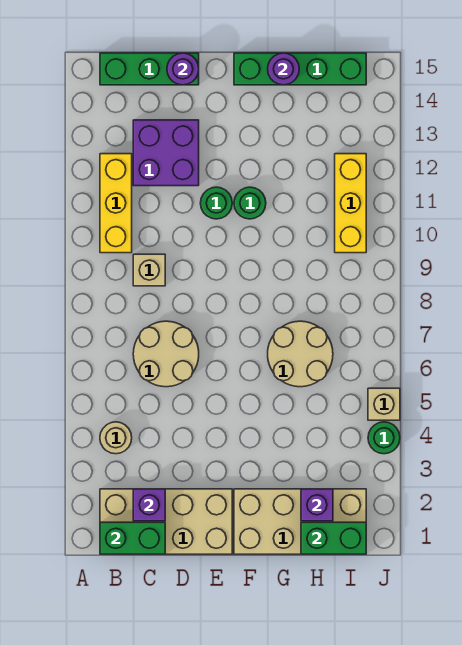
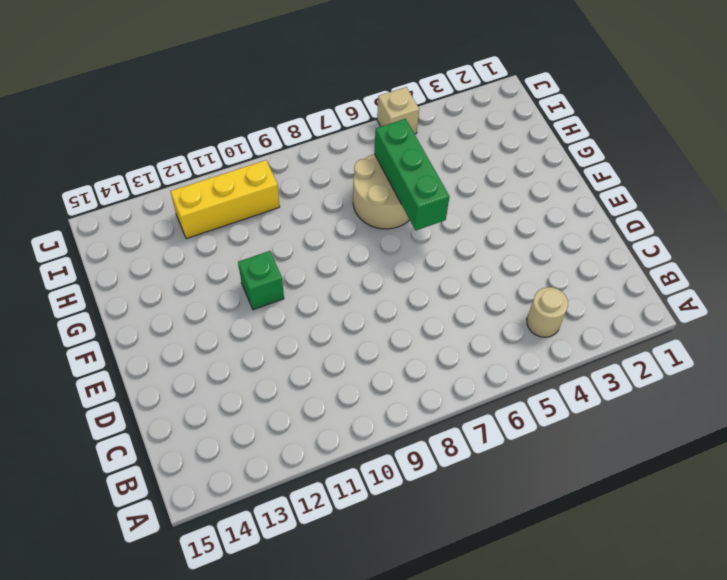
green brick F6:H6 level 2 -> green brick B15:D15 level 1
green brick F11 level 1 -> green round brick F11 level 1
none -> tan brick B1:E2 level 1
none -> yellow brick B10:B12 level 1
none -> tan round brick C6:D7 level 1

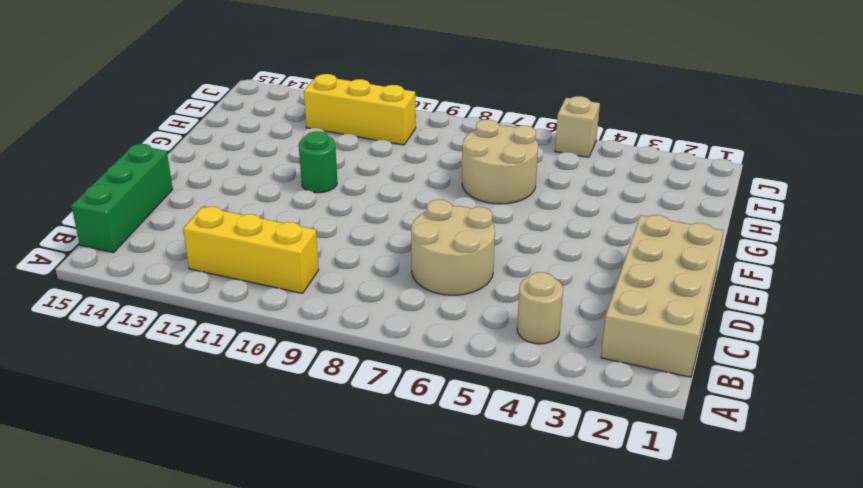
none -> tan brick C9 level 1
none -> purple brick C12:D13 level 1
none -> green round brick E11 level 1

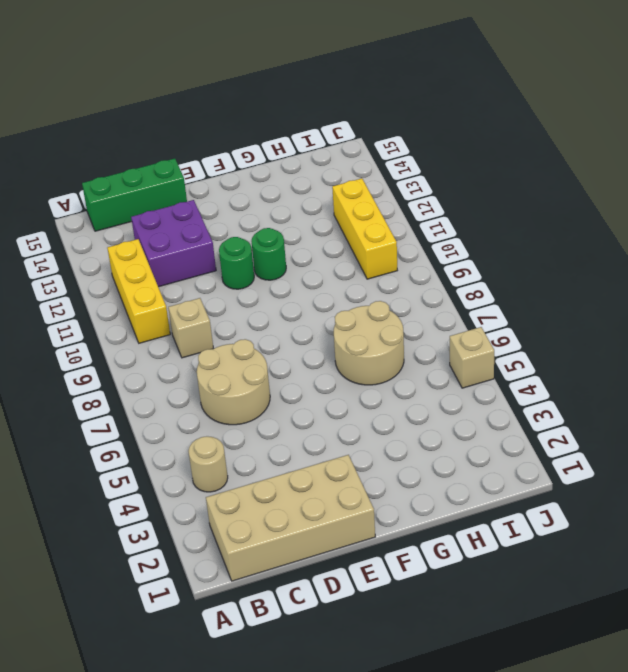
none -> tan brick F1:I2 level 1
none -> green brick F15:I15 level 1
none -> green round brick J4 level 1

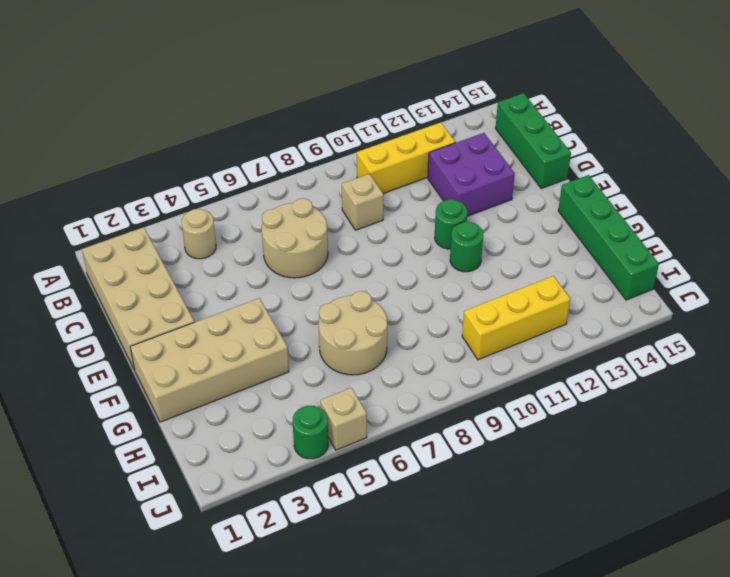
tan brick F1:G4 level 1 -> tan brick F1:I2 level 1
none -> green brick B1:C1 level 2
none -> purple brick C2 level 2
none -> purple round brick D15 level 2

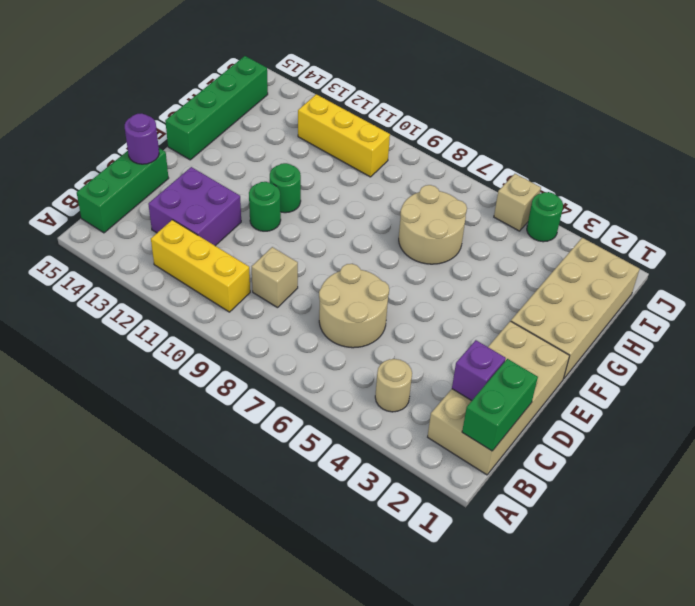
none -> purple round brick G15 level 2
none -> green brick H1:I1 level 2
none -> purple brick H2 level 2

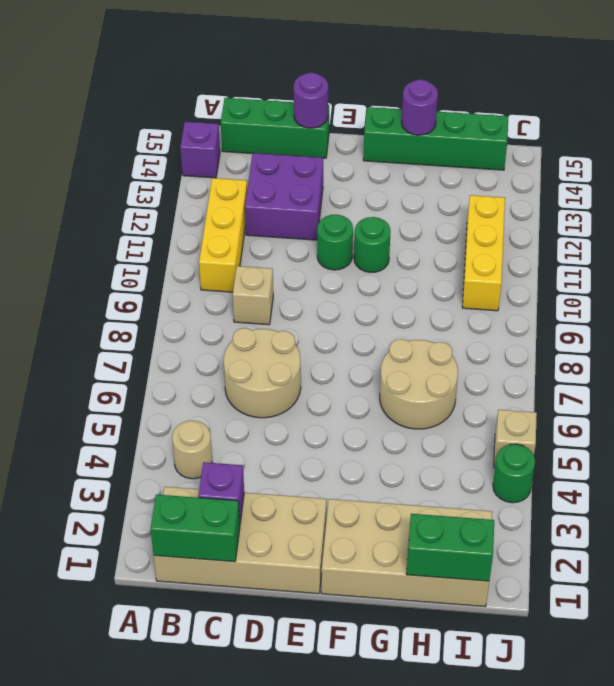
purple brick A14 level 1 -> purple brick H2 level 2

